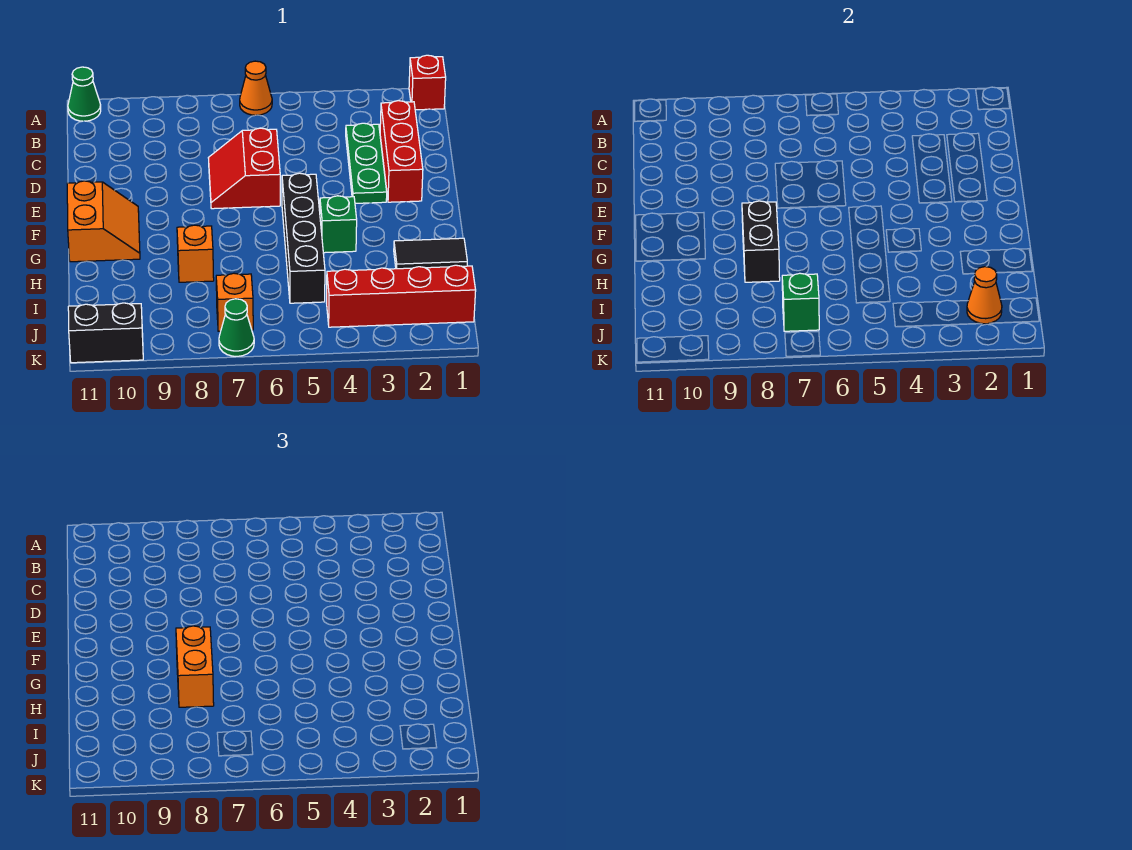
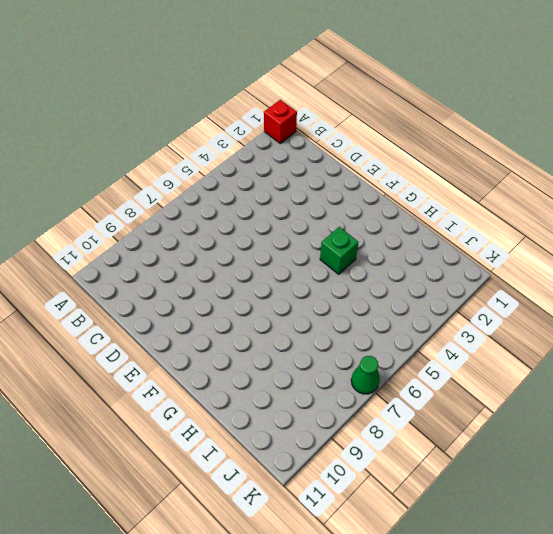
none -> orange cone A6 level 1
none -> green cone A11 level 1
none -> red brick C2:E2 level 1

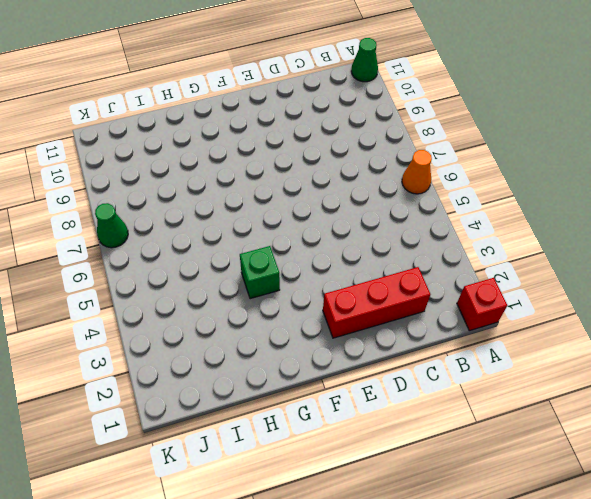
none -> green plate C3:E3 level 1
none -> red slope D6:E7 level 1 top 6
none -> black brick F5:I5 level 1

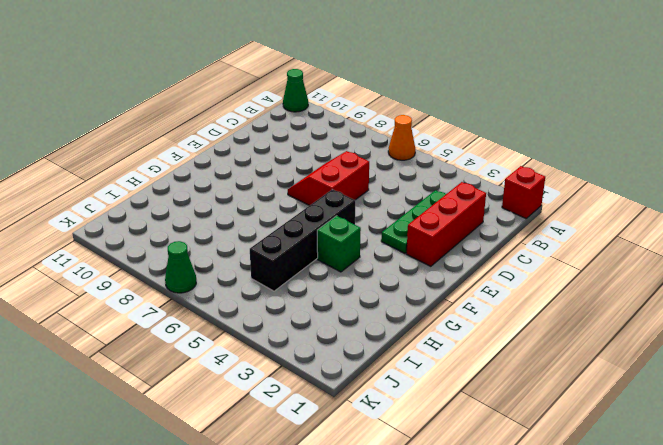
none -> orange slope F10:G11 level 1 top 11
none -> black tile H1:H2 level 1
none -> orange brick H8 level 1

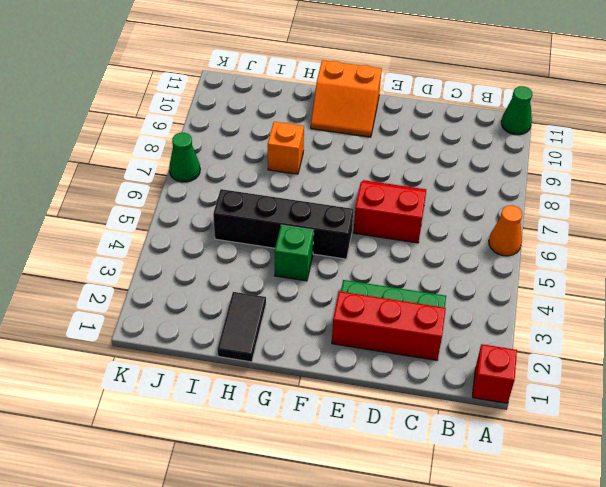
none -> red brick J1:J4 level 1
none -> orange brick J7 level 1
none -> black brick K10:K11 level 1

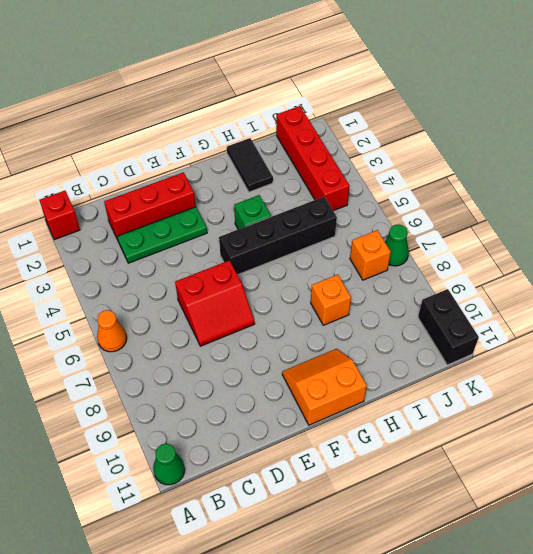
none -> black brick G8:H8 level 2
none -> orange cone J2 level 2
none -> green brick J7 level 2

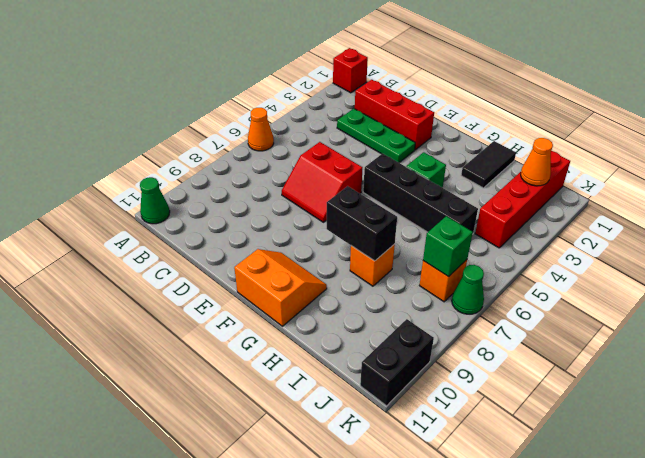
none -> orange brick G8:H8 level 3

